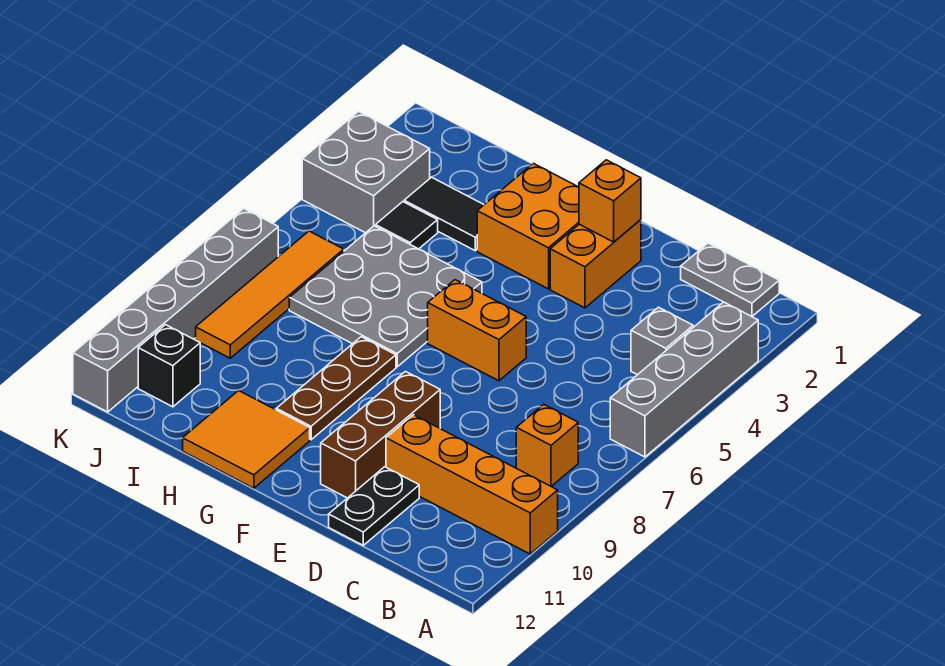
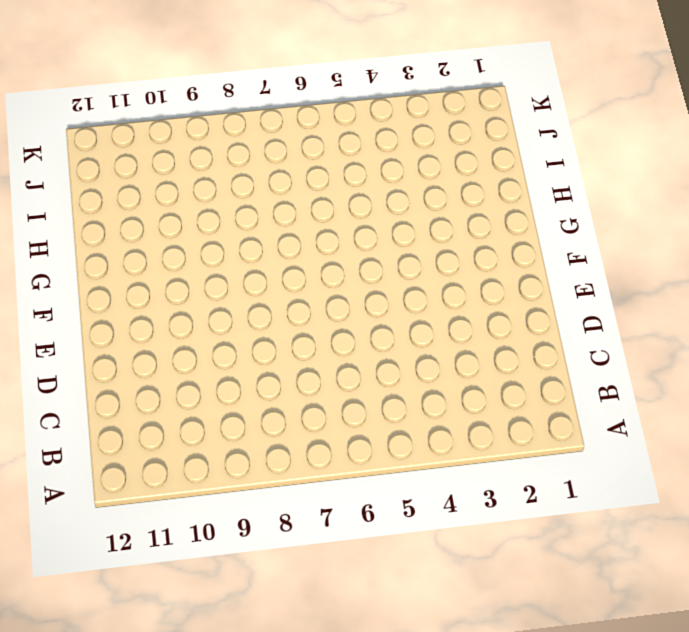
none -> grey brick A3:A6 level 1
none -> orange brick A10:D10 level 1
none -> grey plate B1:C1 level 1

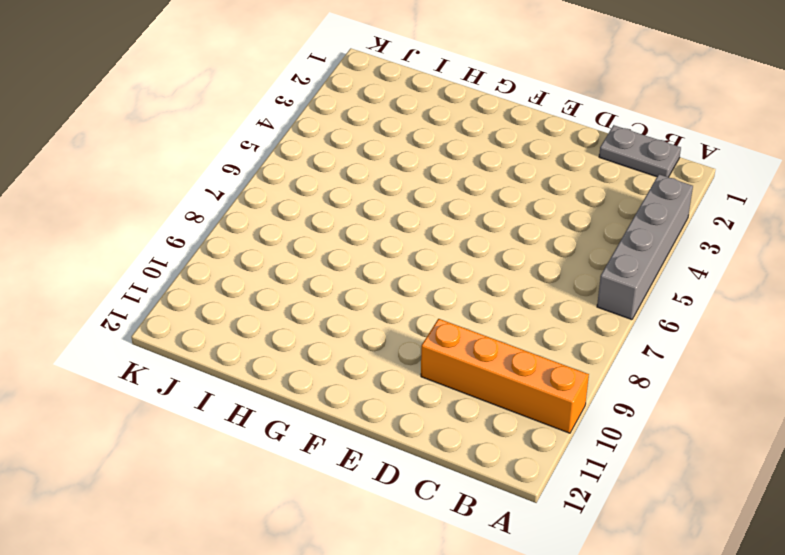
none -> grey brick B4 level 1
none -> orange brick B8 level 1
none -> black plate D11:D12 level 1

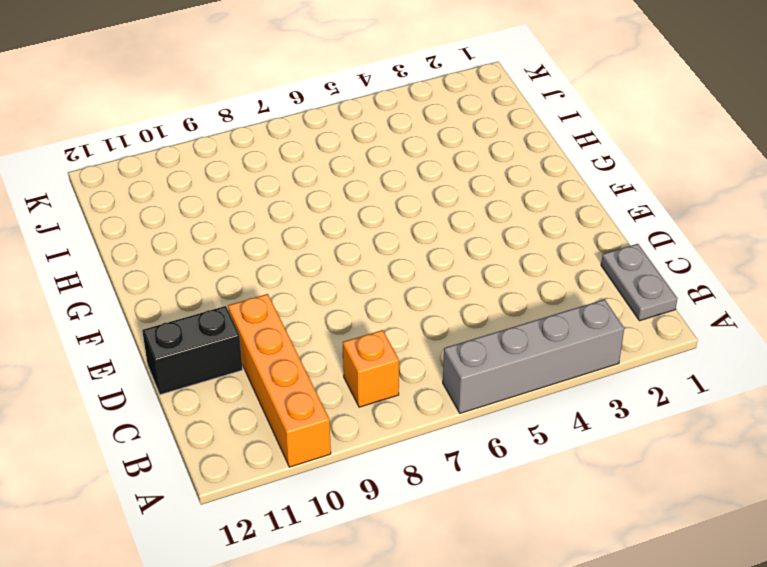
black brick D11:D12 level 1 -> black plate D11:D12 level 1
none -> grey brick B4 level 1
none -> orange brick E2:E3 level 1
none -> orange brick E6:F6 level 1

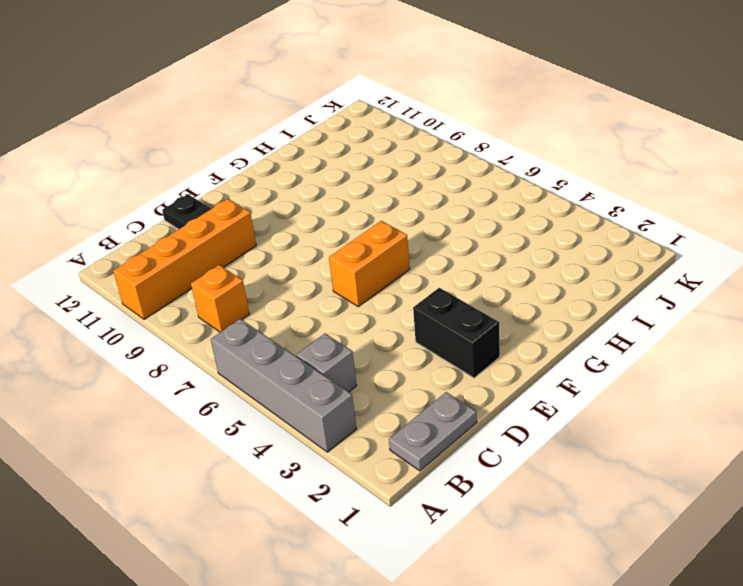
black brick E2:E3 level 1 -> orange brick E2:E3 level 1
none -> brown brick E9:E11 level 1
none -> orange brick F2:G3 level 1
none -> grey plate G5:I7 level 1

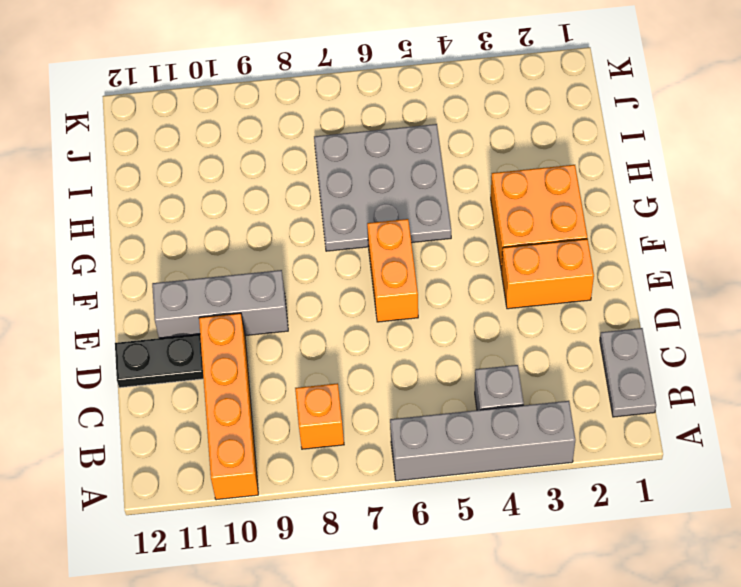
grey brick E9:E11 level 1 -> brown brick E9:E11 level 1
none -> brown plate G8:G10 level 1
none -> orange tile G11:H12 level 1
none -> black tile H3:I3 level 1

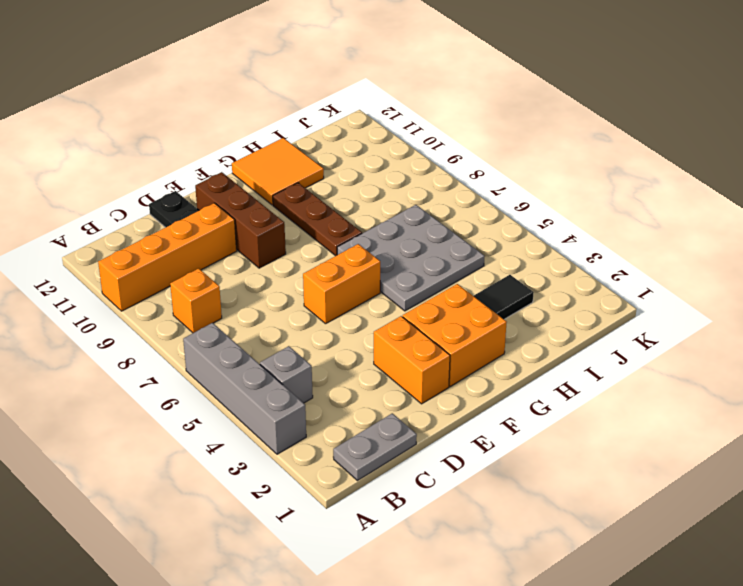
none -> black tile I4 level 1
none -> grey brick J3:K4 level 1
none -> orange tile J6:J9 level 1

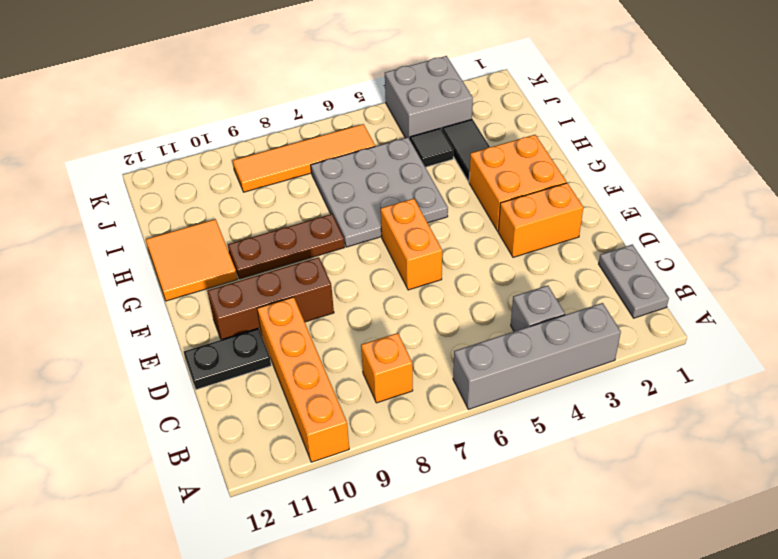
none -> black brick J11 level 1
none -> grey brick K7:K12 level 1
none -> orange brick E2 level 2

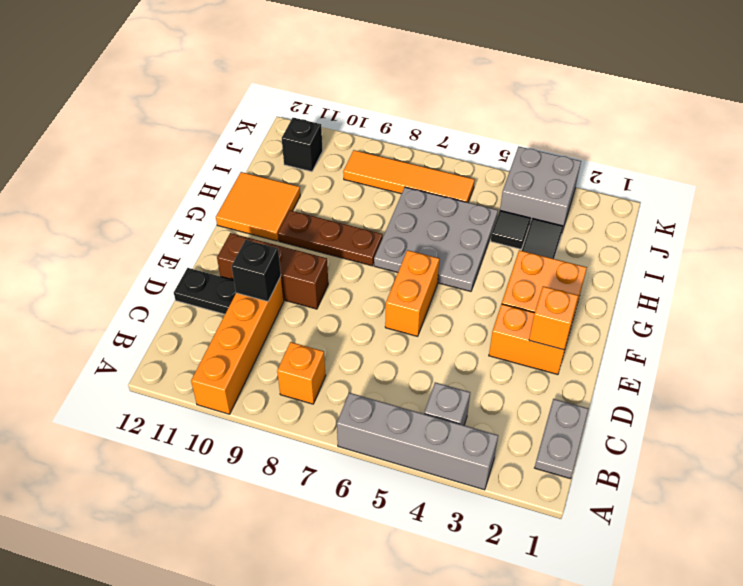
black brick D10 level 2 -> none
none -> grey brick K7:K12 level 1

